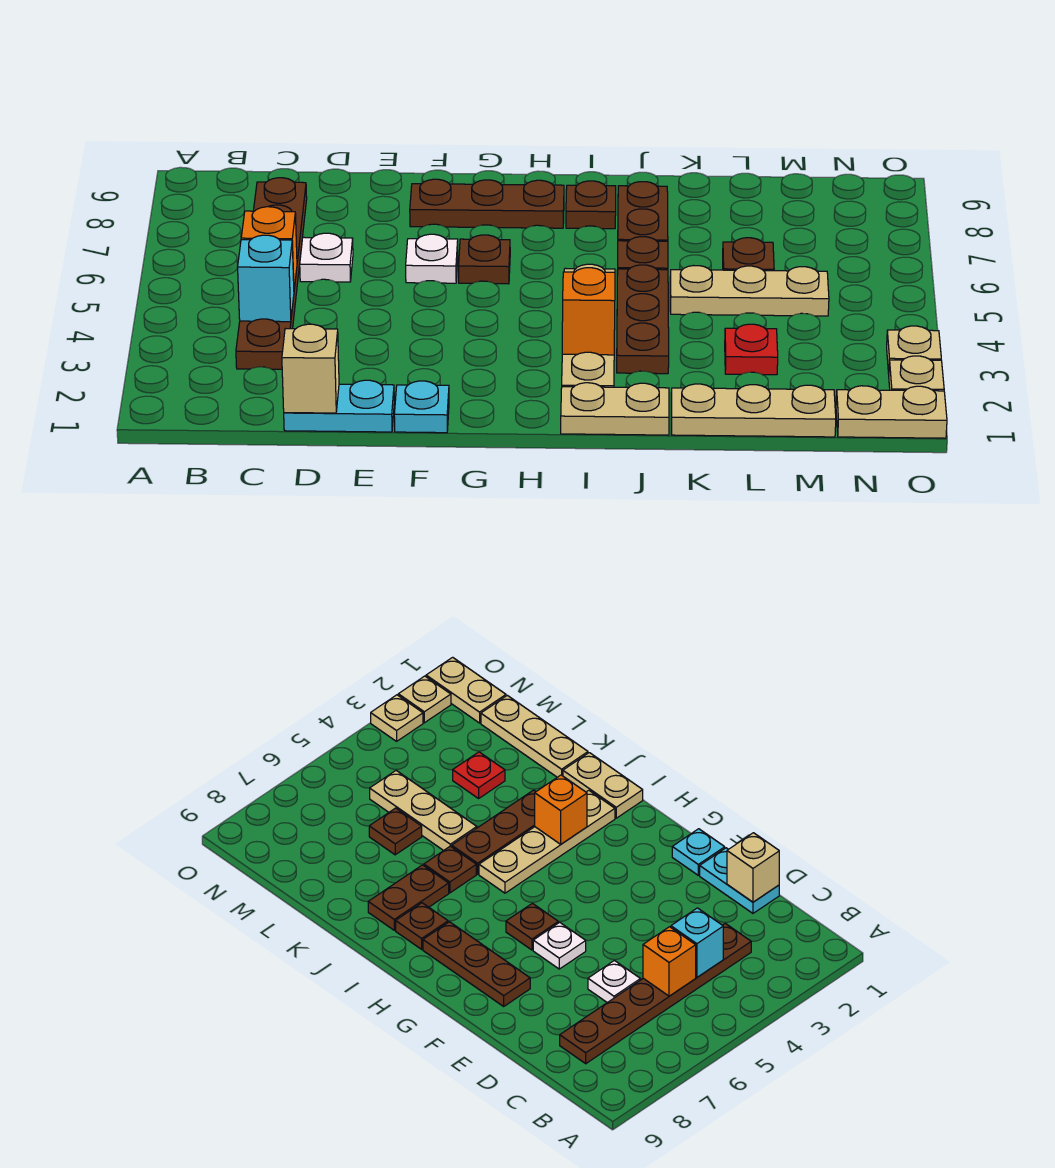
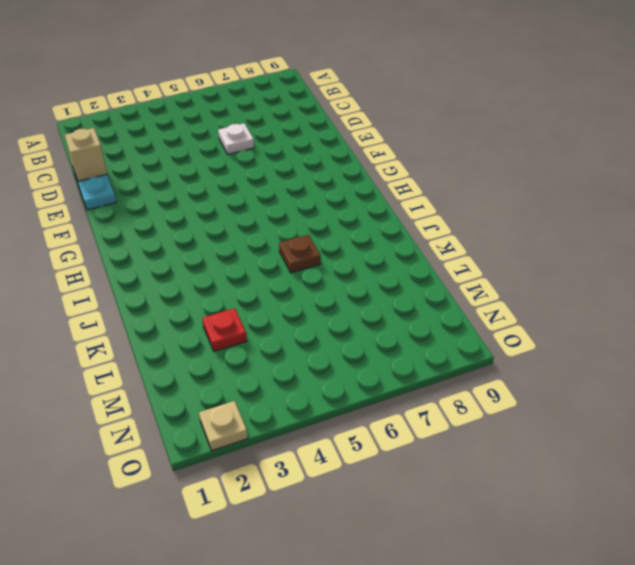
none -> brown plate C3:C8 level 1
none -> cyan plate F1 level 1
none -> white plate F6 level 1

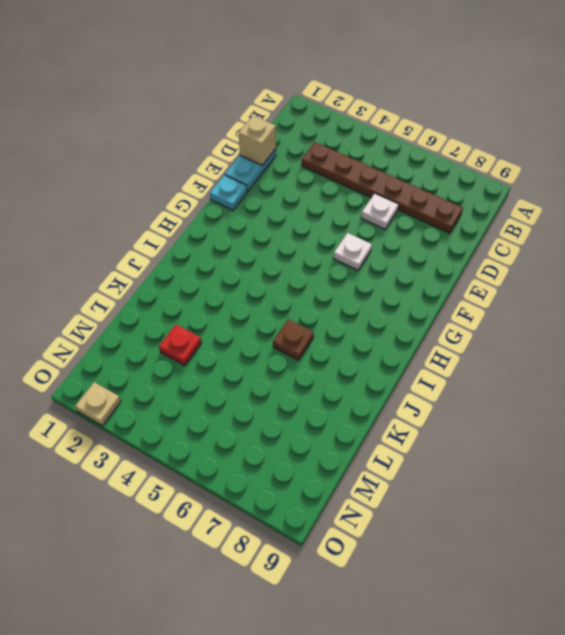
none -> brown plate F8:H8 level 1
none -> brown plate G6 level 1
none -> tan plate I1:J1 level 1

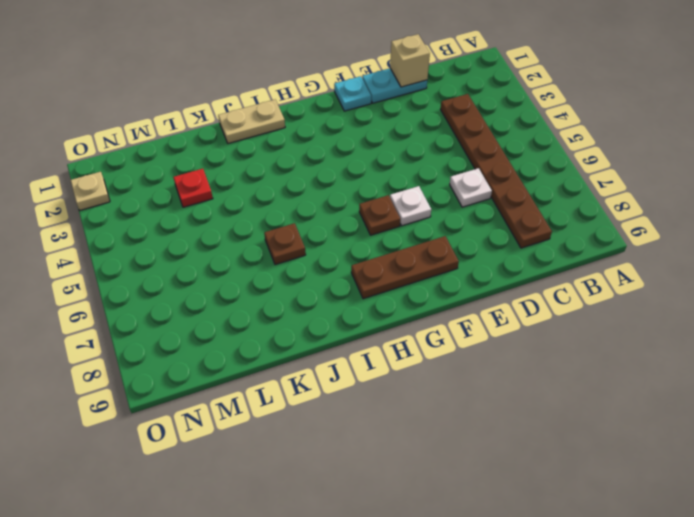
none -> tan plate I2:I5 level 1
none -> brown plate I8 level 1
none -> brown plate J3:J5 level 1

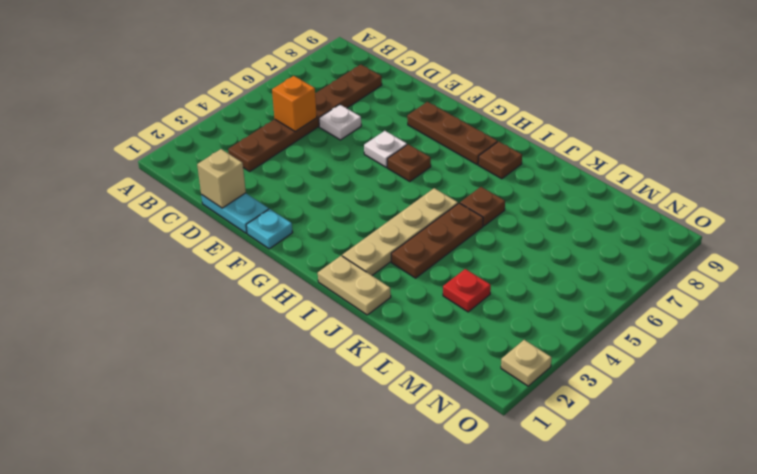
none -> brown plate J7:J8 level 1
none -> tan plate K1:M1 level 1
none -> tan plate K5:M5 level 1

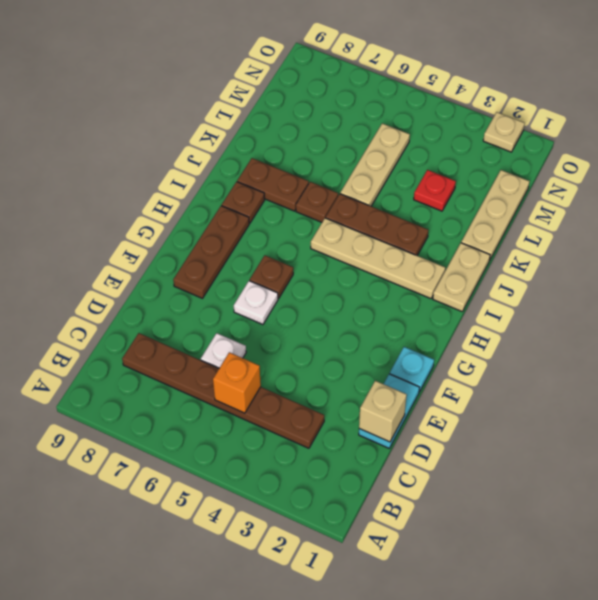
none -> brown plate L6 level 1
none -> tan plate N1:O1 level 1
none -> tan plate O3 level 1

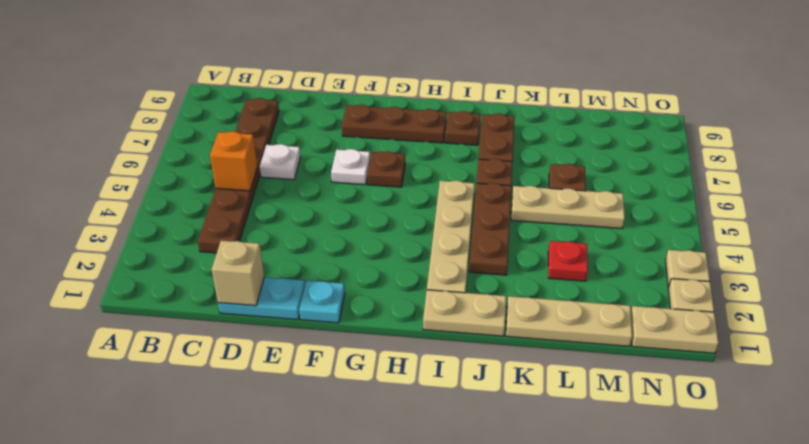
none -> cyan brick C4 level 2
none -> orange brick I3 level 2

